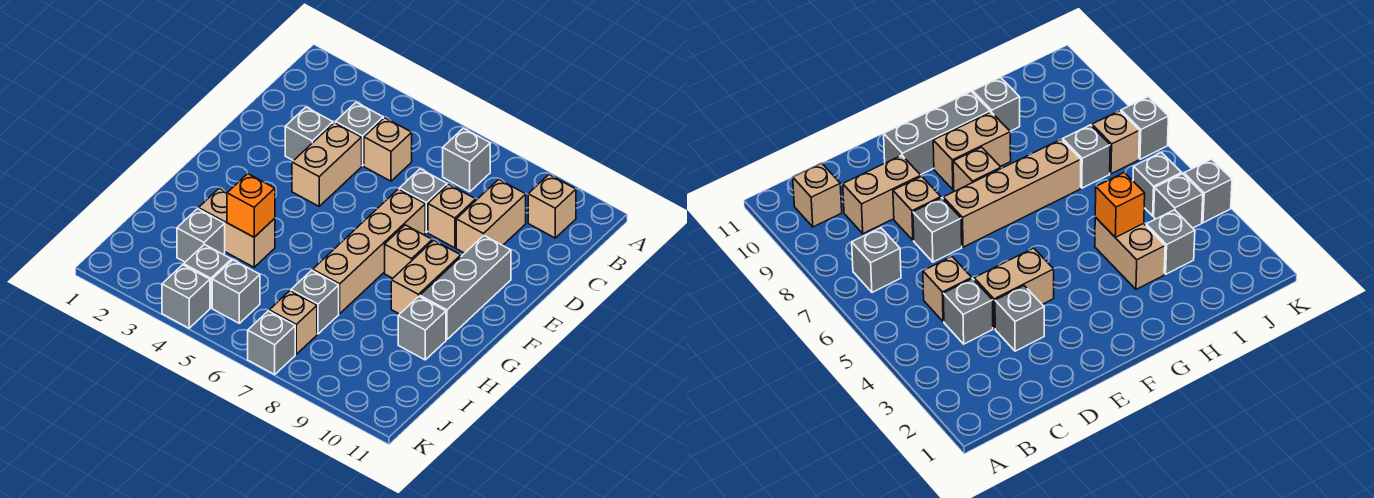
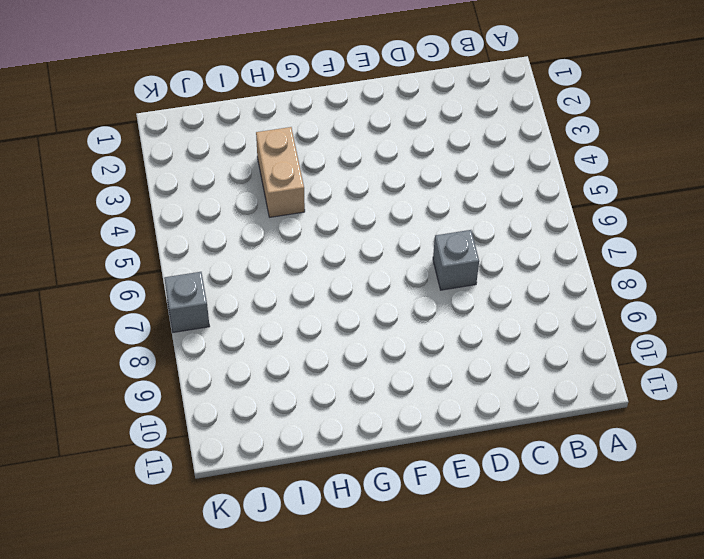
none -> grey brick B7 level 1
none -> tan brick B10 level 1
none -> grey brick C4 level 1

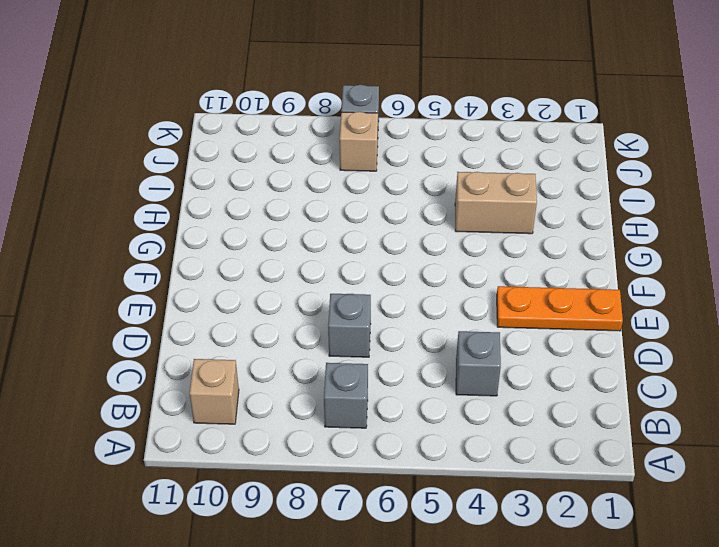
orange plate E1:E3 level 1 -> none
none -> tan brick C5 level 1
none -> tan brick C9:D9 level 1
none -> grey brick D3 level 1

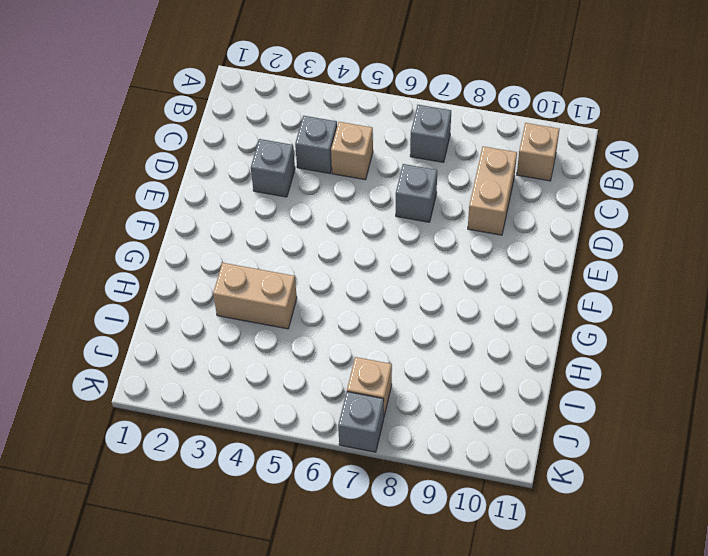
none -> tan brick D4:E4 level 1
none -> tan brick D8 level 1
none -> tan brick E7:H7 level 1

